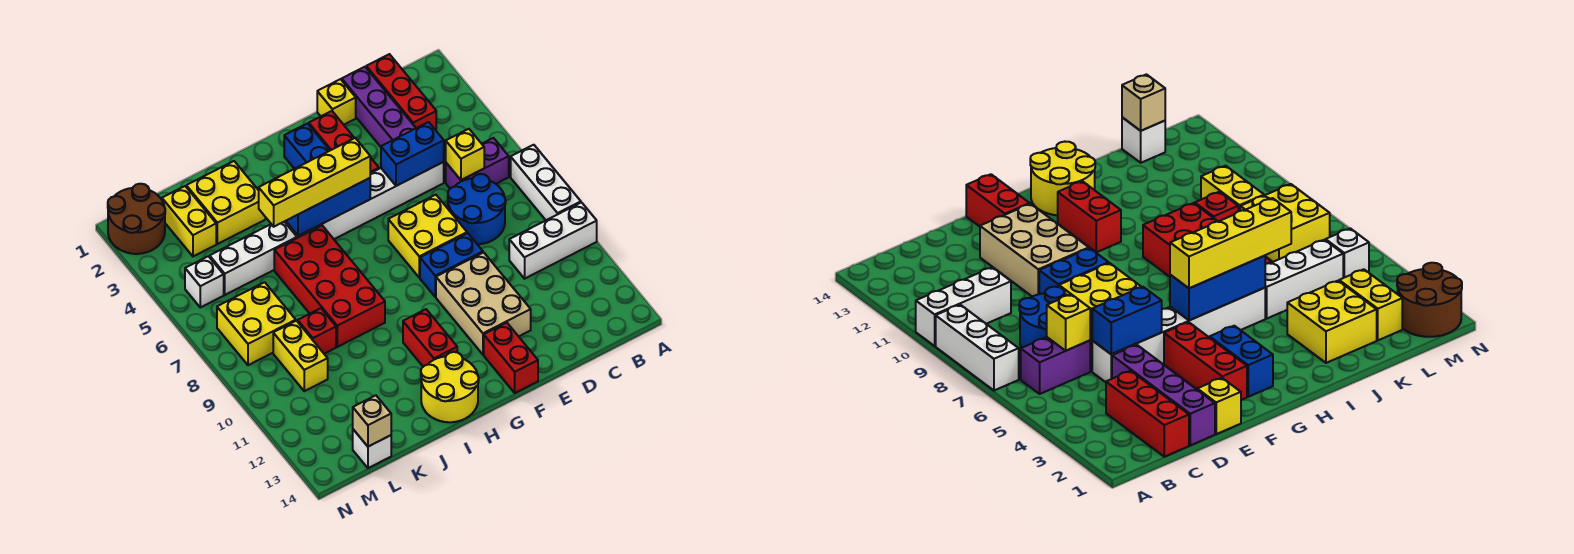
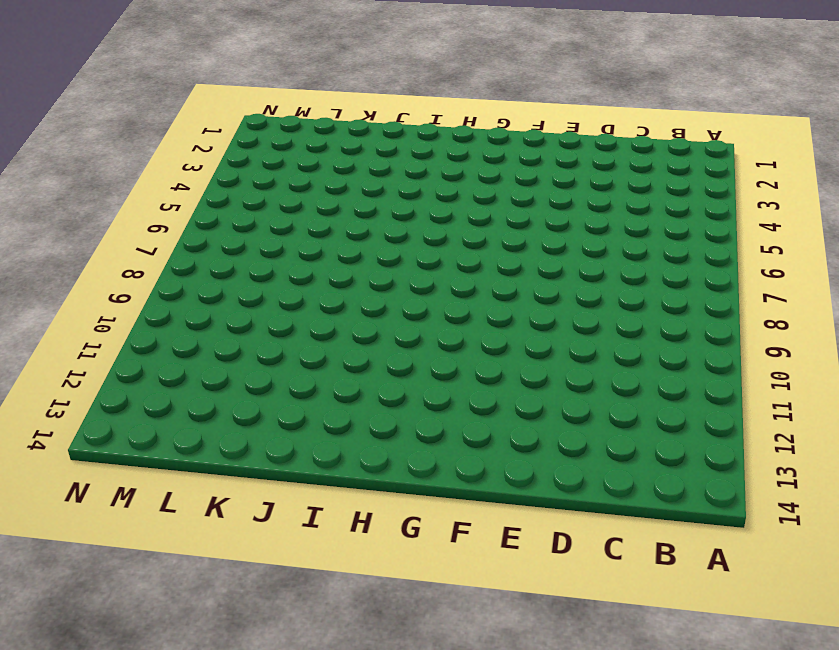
none -> white brick A7:A9 level 1
none -> white brick A10:C10 level 1
none -> purple brick B6:C6 level 1
none -> red brick C1:C3 level 1

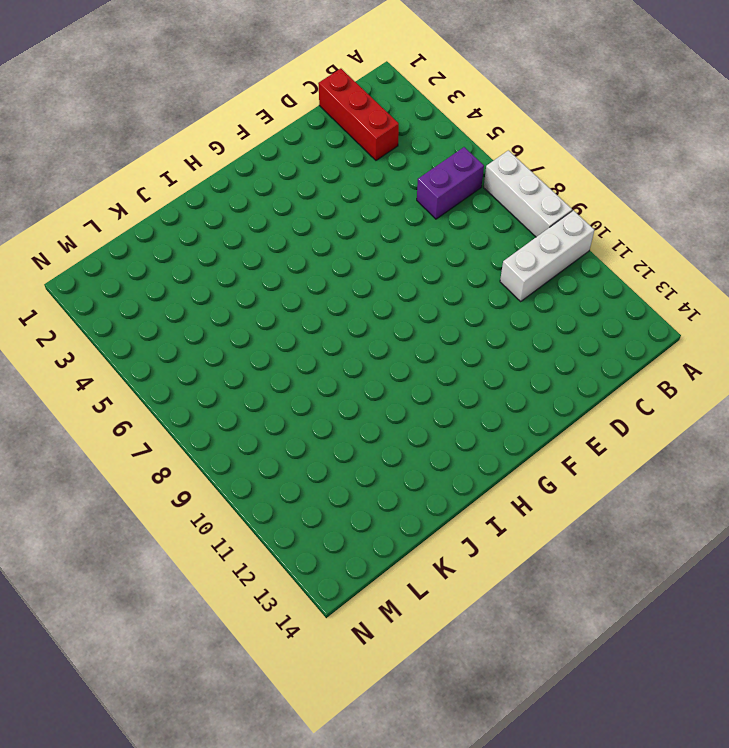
none -> blue round brick C7:D8 level 1
none -> purple brick D1:D4 level 1
none -> white brick D5:I5 level 1
none -> yellow brick E1 level 1

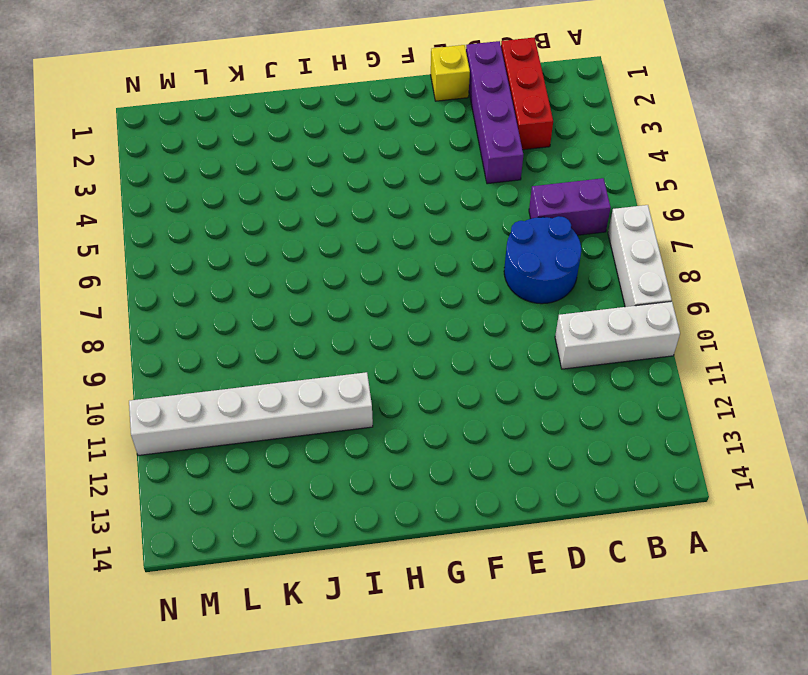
white brick I11:N11 level 1 -> white brick D5:I5 level 1
none -> yellow brick E7:F8 level 1
none -> blue brick E9:F9 level 1
none -> tan brick E10:F12 level 1
none -> red brick F2:F4 level 1

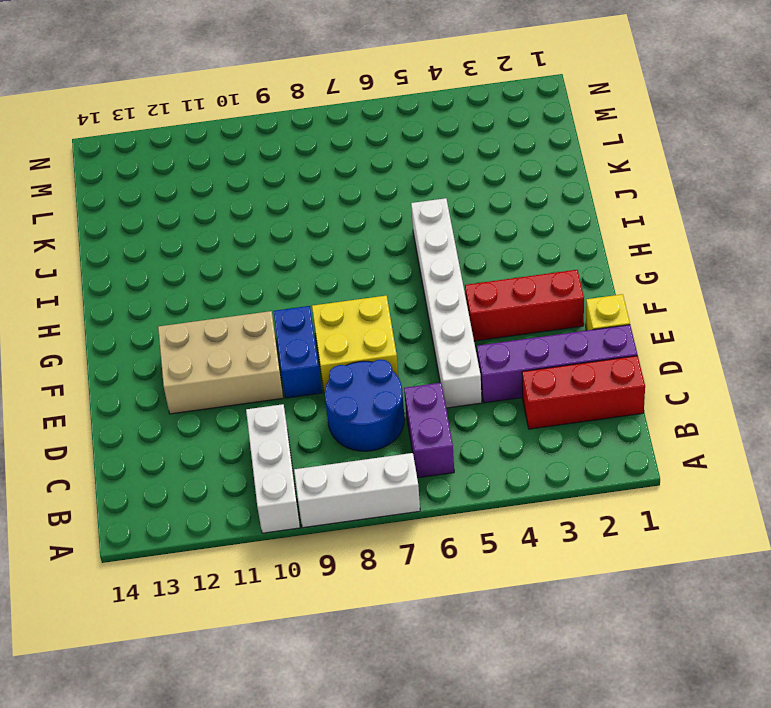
none -> red brick F13:F14 level 1
none -> blue brick G2:G3 level 1
none -> red brick H11:H12 level 1
none -> yellow round brick H13:I14 level 1

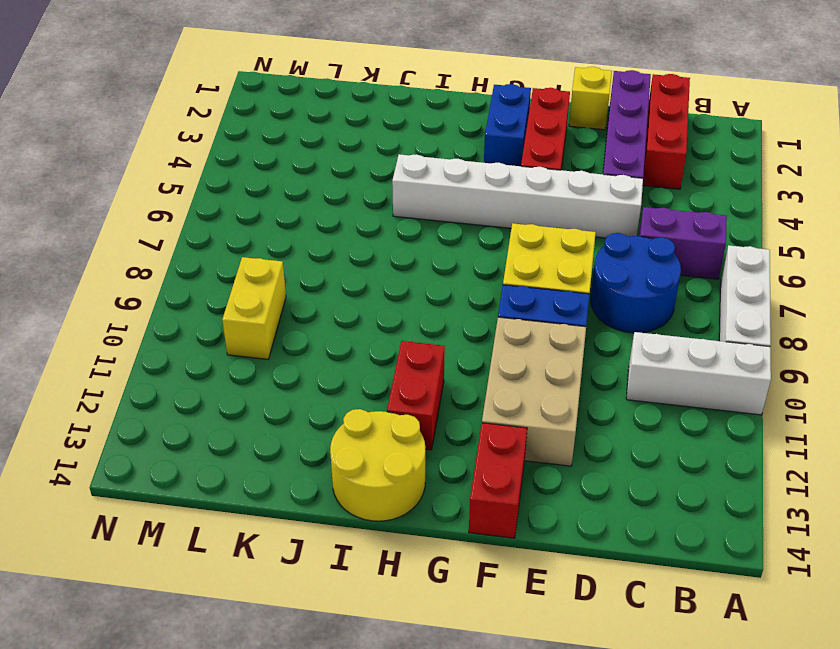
none -> red brick I6:J9 level 1
none -> yellow brick J2:K3 level 1
none -> white brick J5:L5 level 1
none -> red brick K9 level 1

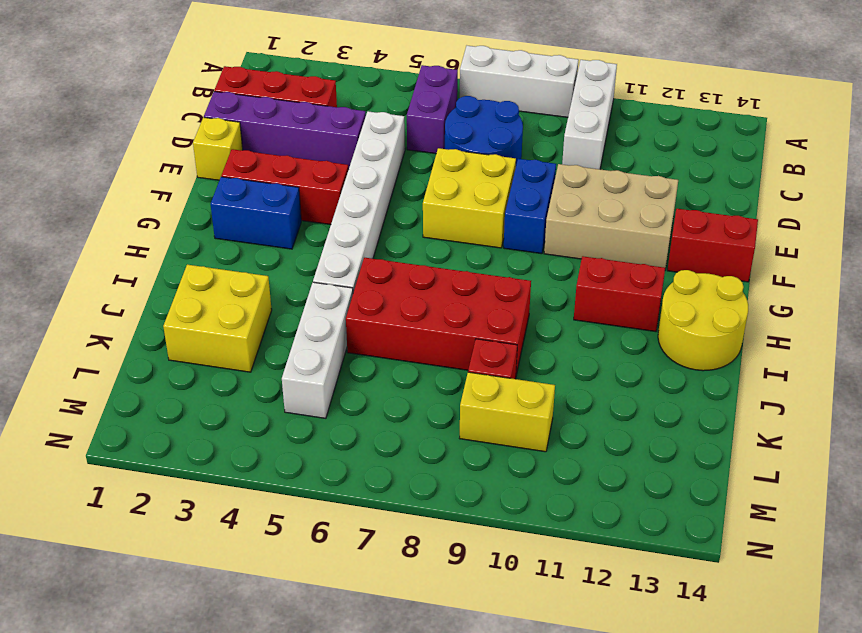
none -> yellow brick L2:L3 level 1
none -> yellow brick L7:M8 level 1
none -> white brick L14 level 1
none -> brown round brick M1:N2 level 1

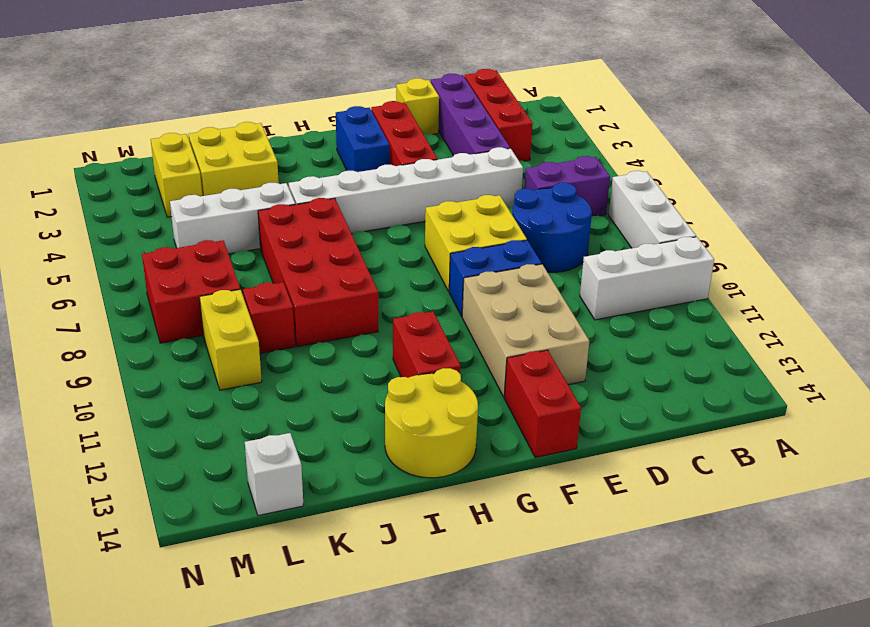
red brick L7:M8 level 1 -> yellow brick L7:M8 level 1
none -> brown round brick M1:N2 level 1
none -> white brick M5 level 1
none -> yellow brick C6 level 2
none -> blue brick D5:E5 level 2

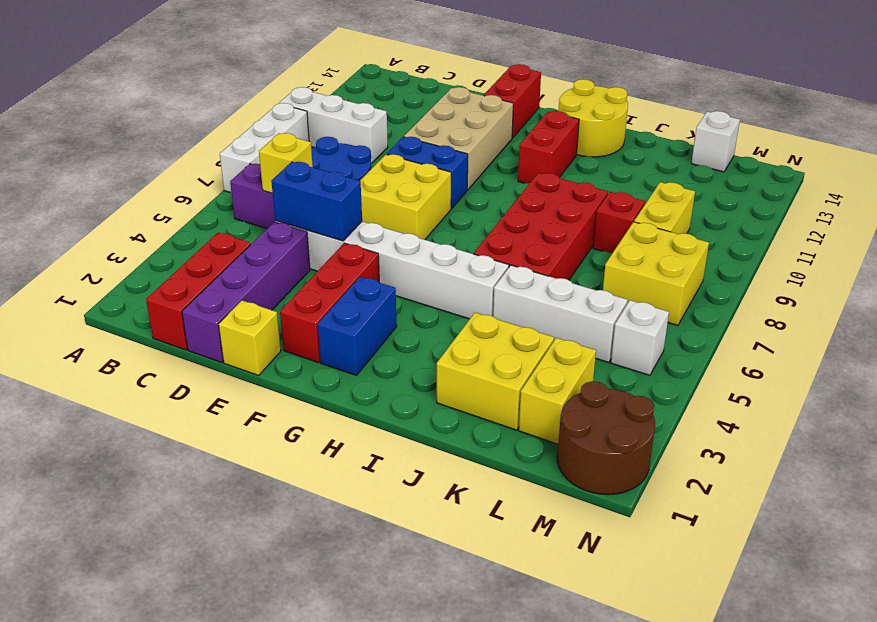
none -> blue brick G5:I5 level 2
none -> tan brick L14 level 2
none -> yellow brick G5:J5 level 3

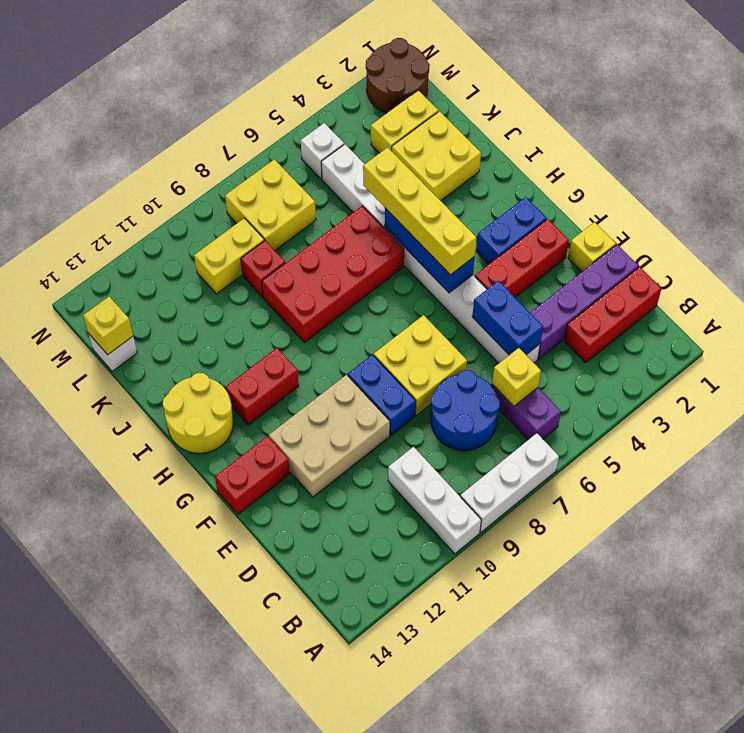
yellow brick L14 level 2 -> tan brick L14 level 2

